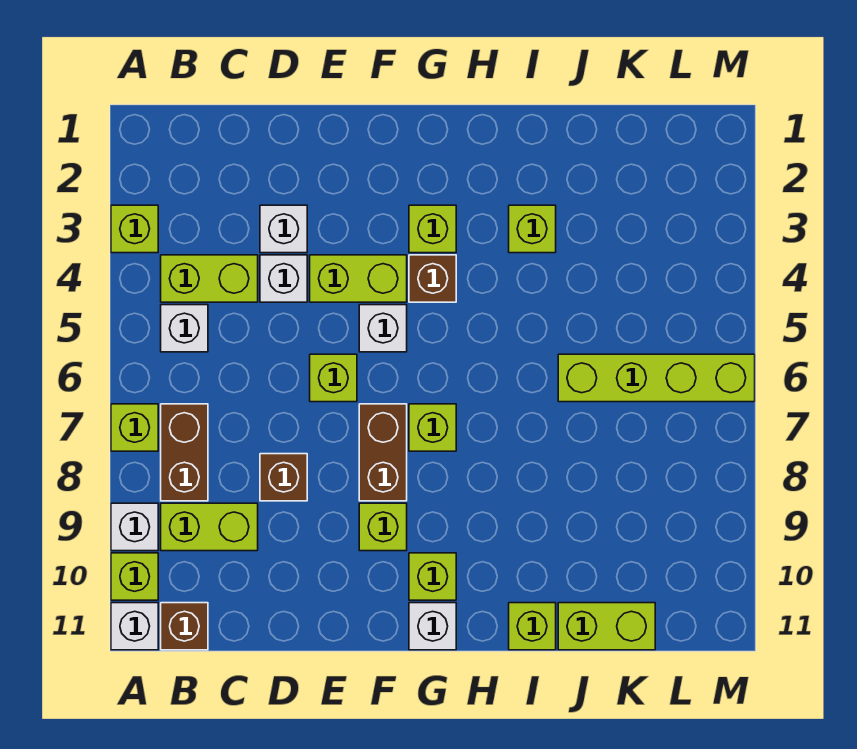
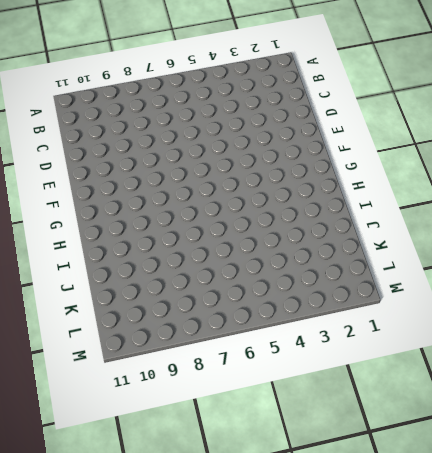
none -> lime brick A3 level 1
none -> lime brick A7 level 1
none -> white brick A9 level 1

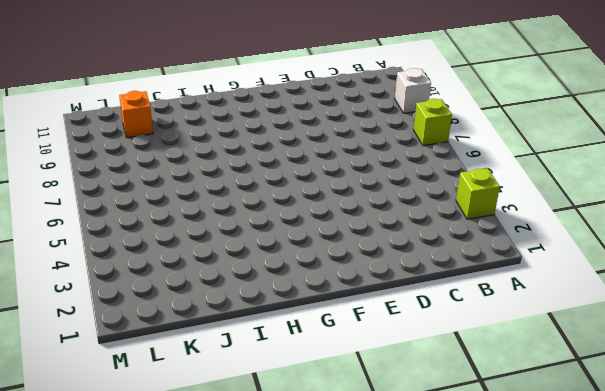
orange brick K10 level 1 -> none
none -> lime brick A10 level 1
none -> white brick A11 level 1
none -> lime brick B4:C4 level 1

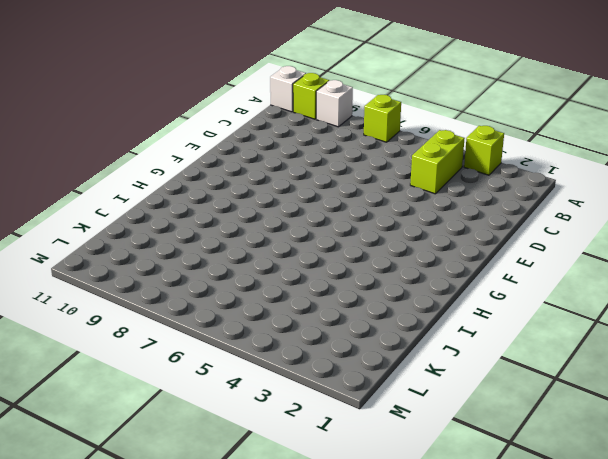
none -> white brick B5 level 1
none -> brown brick B7:B8 level 1
none -> lime brick B9:C9 level 1

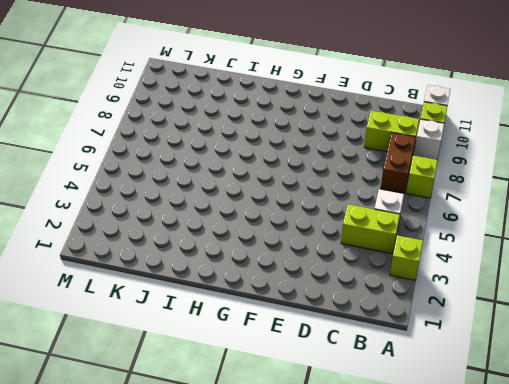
none -> brown brick B11 level 1
none -> white brick D3 level 1
none -> white brick D4 level 1

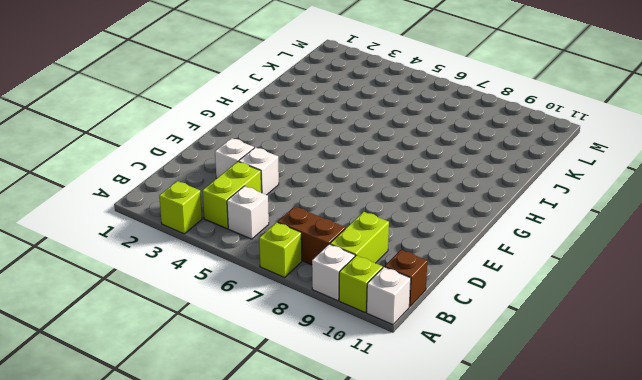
none -> brown brick D8 level 1
none -> lime brick E4:F4 level 1
none -> lime brick E6 level 1

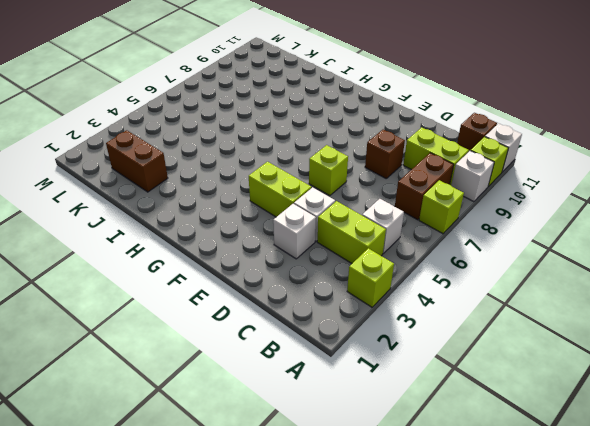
brown brick J2:K2 level 1 -> brown brick F7:F8 level 1
none -> white brick F5 level 1
none -> lime brick F9 level 1
none -> lime brick G3 level 1

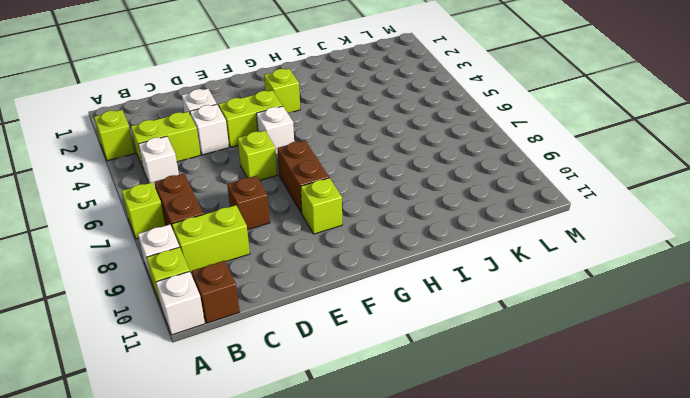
none -> brown brick G4 level 1
none -> lime brick G7 level 1
none -> lime brick G10 level 1

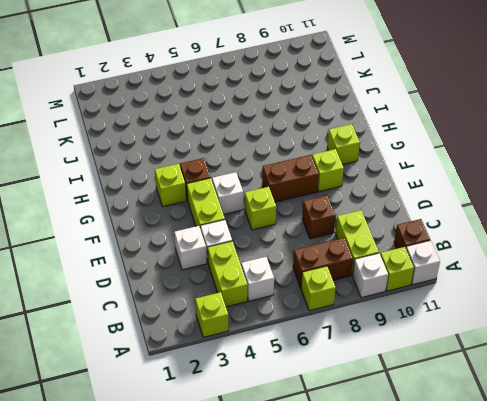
none -> lime brick G7 level 1
none -> white brick G11 level 1
none -> lime brick I3 level 1

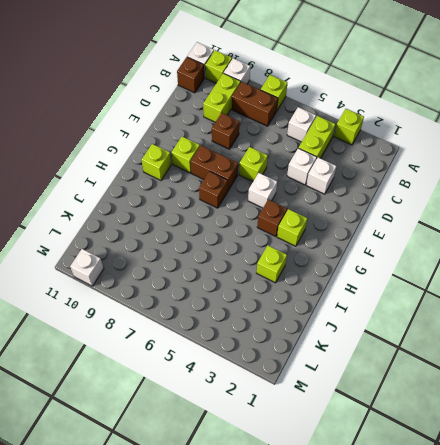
brown brick G7 level 1 -> lime brick G7 level 1
white brick M10 level 1 -> white brick G11 level 1
none -> lime brick E4:F4 level 1
none -> lime brick I11 level 1
none -> lime brick J6:M6 level 1

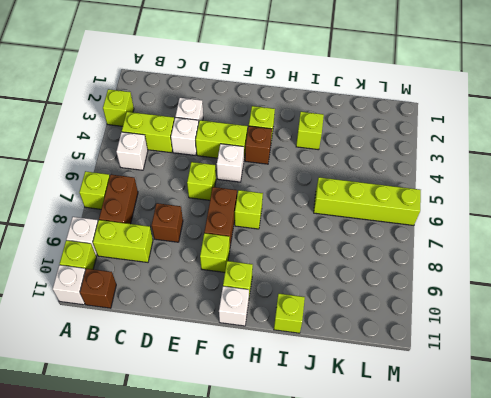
none -> lime brick J11:K11 level 1

